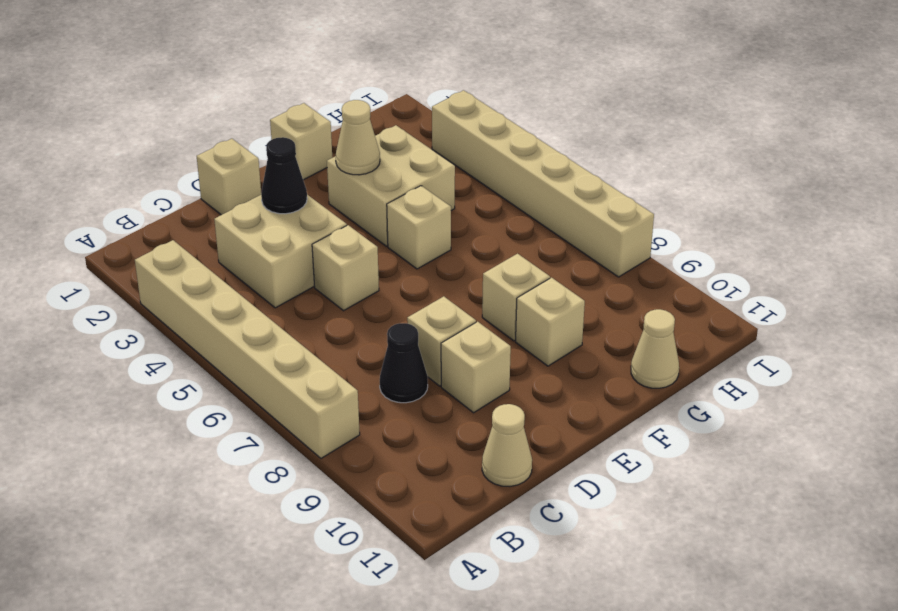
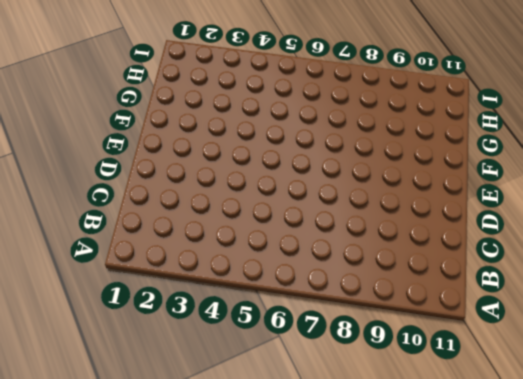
none -> tan brick A3:A8 level 1
none -> tan brick C3:D4 level 1
none -> black cone C8 level 1

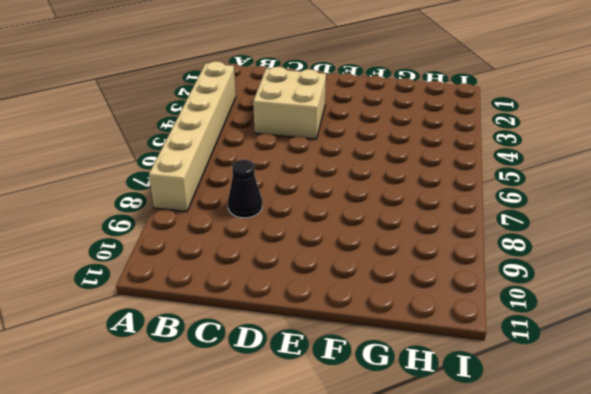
none -> tan cone C11 level 1
none -> tan brick D1 level 1
none -> tan brick D5 level 1

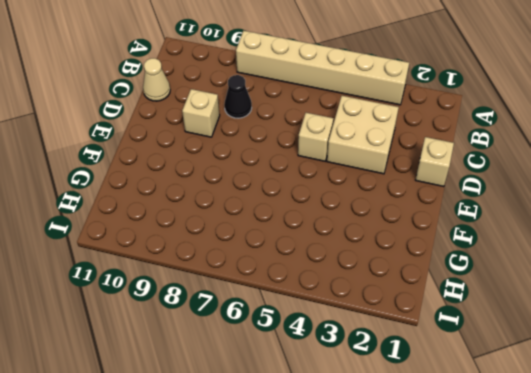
none -> tan brick D8 level 1
none -> tan brick F1 level 1
none -> tan brick F3:G4 level 1

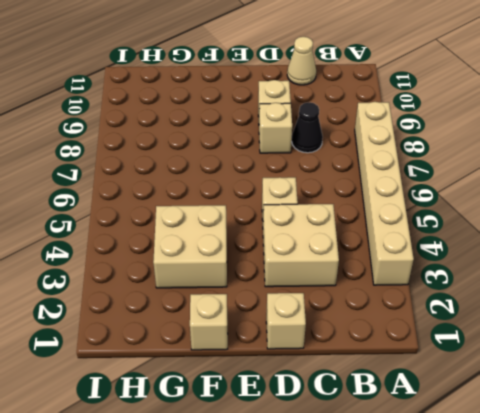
none -> tan brick F5 level 1
none -> tan brick F8 level 1
none -> tan brick F9 level 1

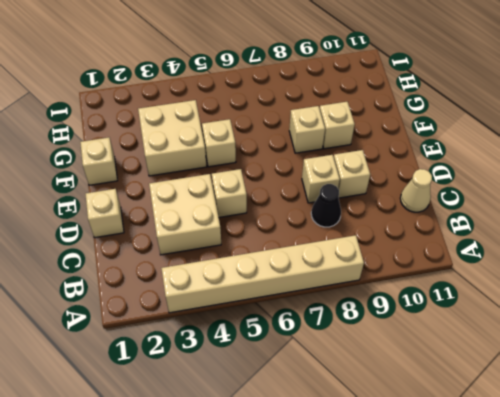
none -> tan cone G11 level 1
none -> tan brick I3:I8 level 1
none -> black cone D3 level 2

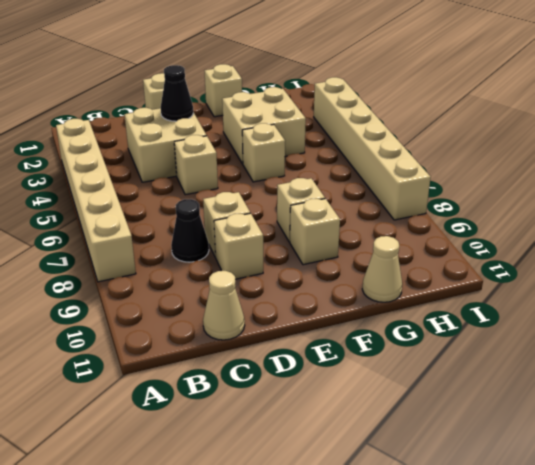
none -> tan cone F3 level 2

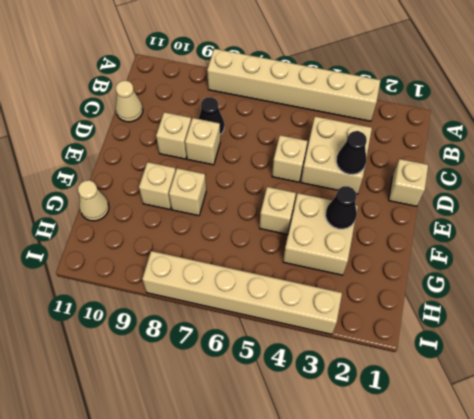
black cone F3 level 2 -> tan cone F3 level 2
none -> tan brick F1 level 1

